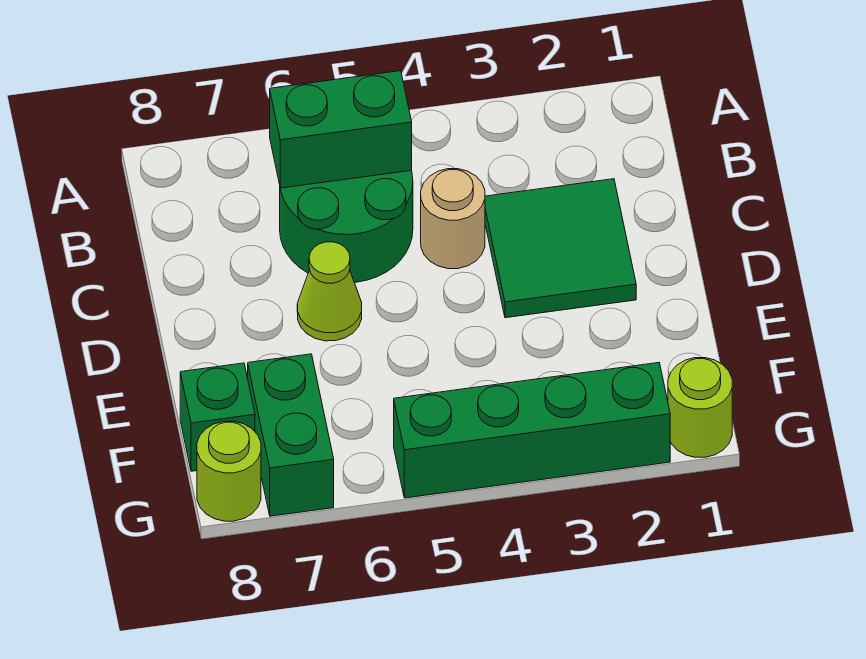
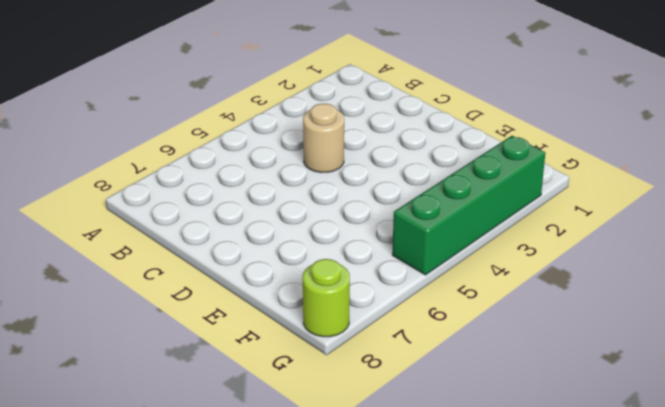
none -> green round brick B5:C6 level 1
none -> green tile C2:D3 level 1

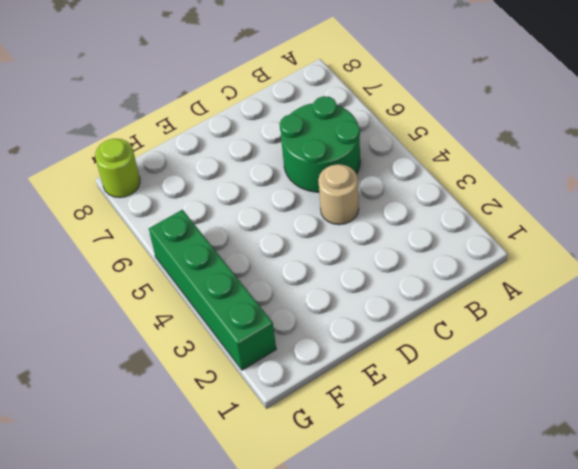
none -> green tile C2:D3 level 1
none -> lime cone D6 level 1

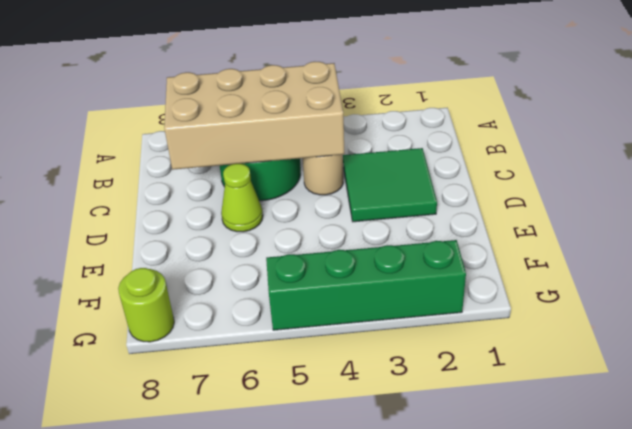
tan brick B4:C7 level 2 -> green brick B5:B6 level 2
none -> green brick F7:G7 level 1
none -> green brick F8 level 1

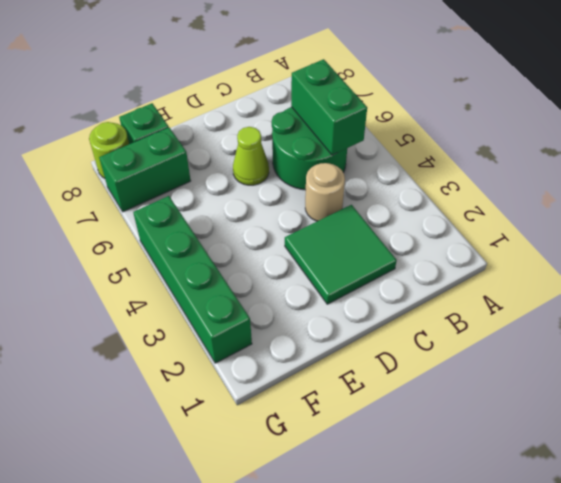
none -> lime round brick G1 level 1

